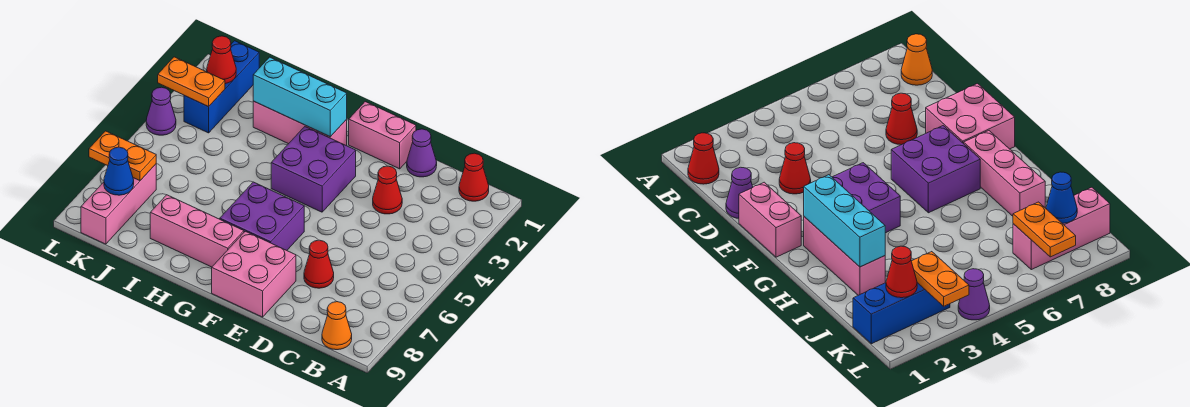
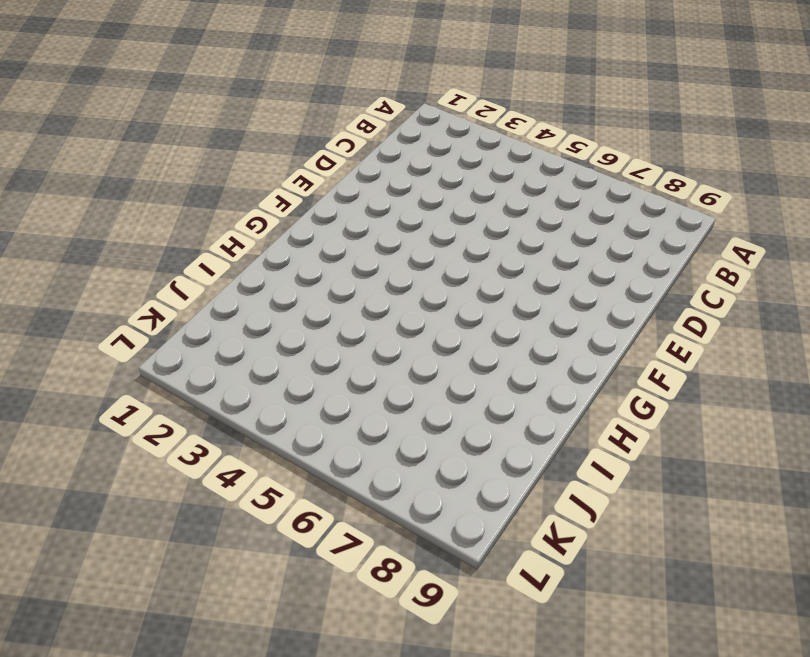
none -> red cone B1 level 1
none -> orange cone B9 level 1
none -> purple cone D1 level 1

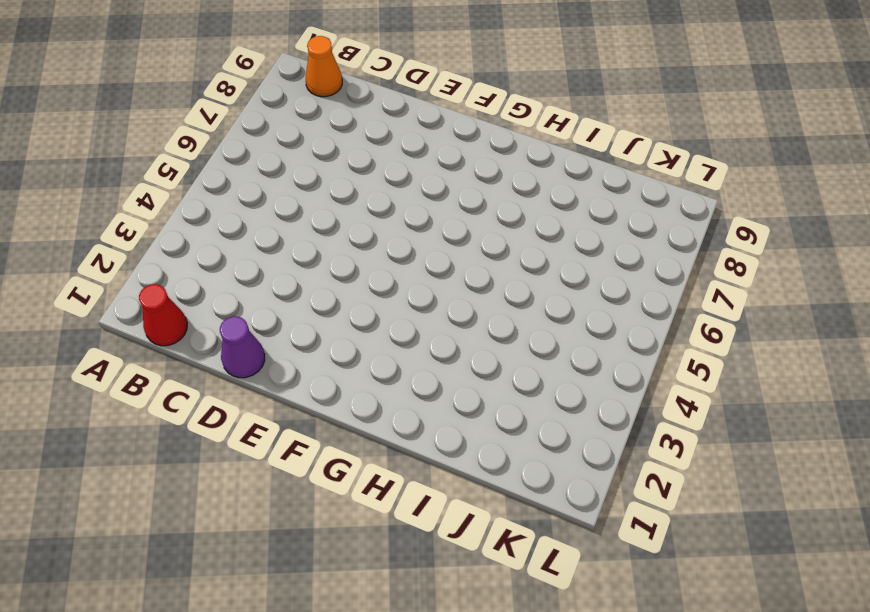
none -> red cone D3 level 1
none -> red cone D7 level 1
none -> pink brick E1:F1 level 1

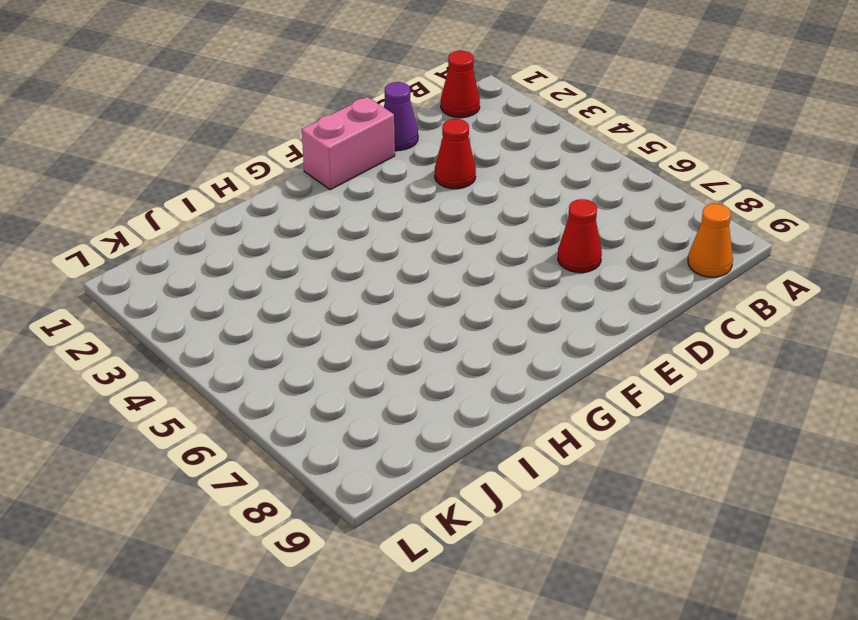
none -> pink brick E8:F9 level 1
none -> purple brick F3:G4 level 1
none -> purple brick F6:G7 level 1

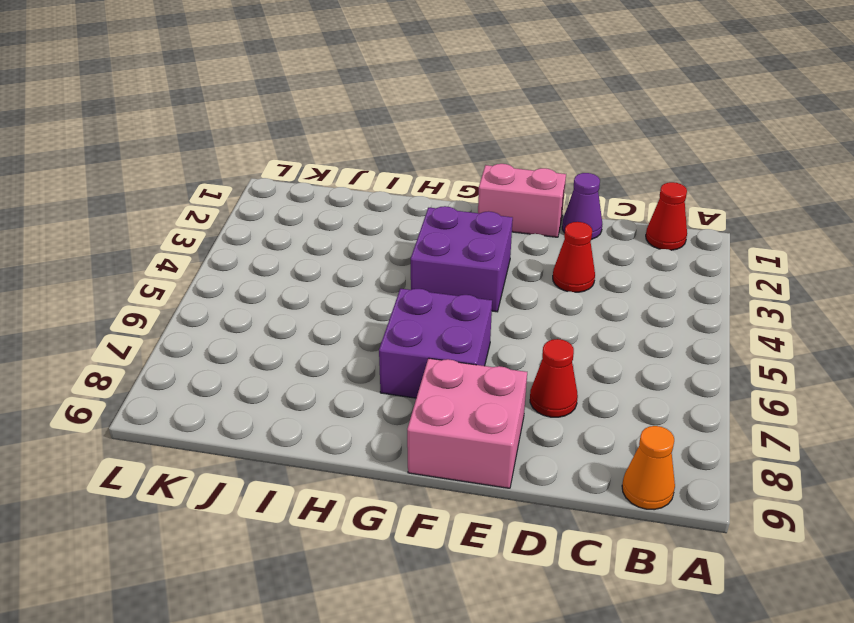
none -> pink brick G2:I2 level 1
none -> pink brick G8:I8 level 1
none -> blue brick K1:K3 level 1

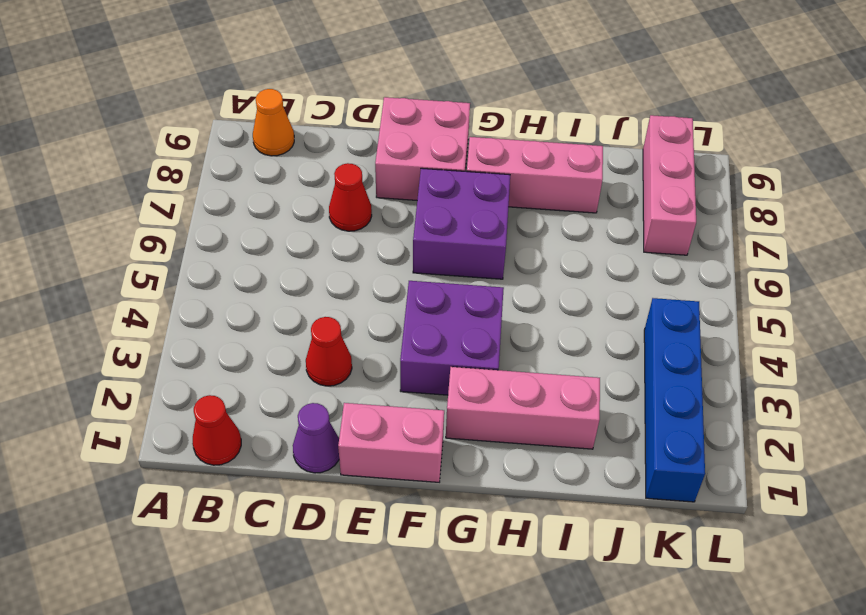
blue brick K1:K4 level 1 -> blue brick K1:K3 level 1
none -> purple cone L4 level 1
none -> cyan brick G2:I2 level 2
none -> red cone K2 level 2

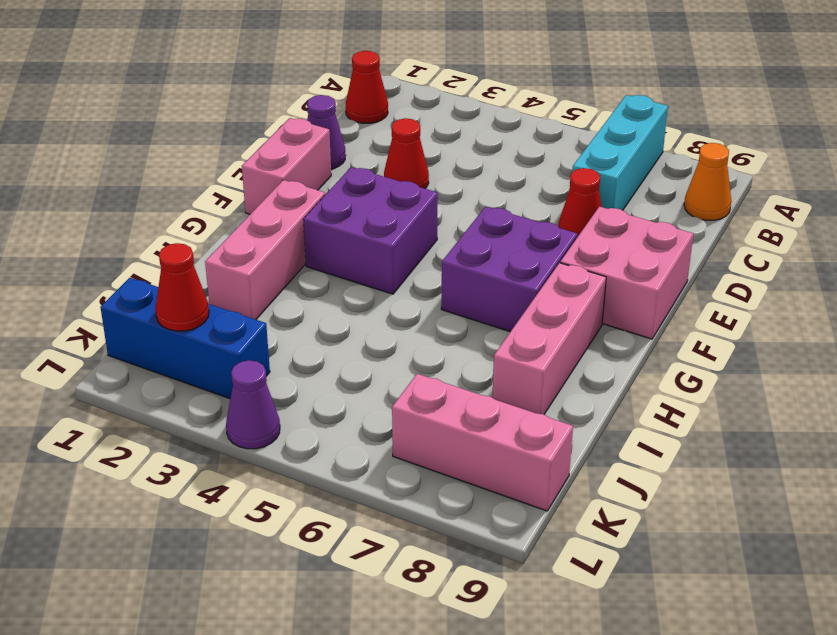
cyan brick A7:C7 level 1 -> cyan brick G2:I2 level 2
none -> orange plate K3:L3 level 2
none -> orange plate K7:L7 level 2
none -> blue cone K8 level 2

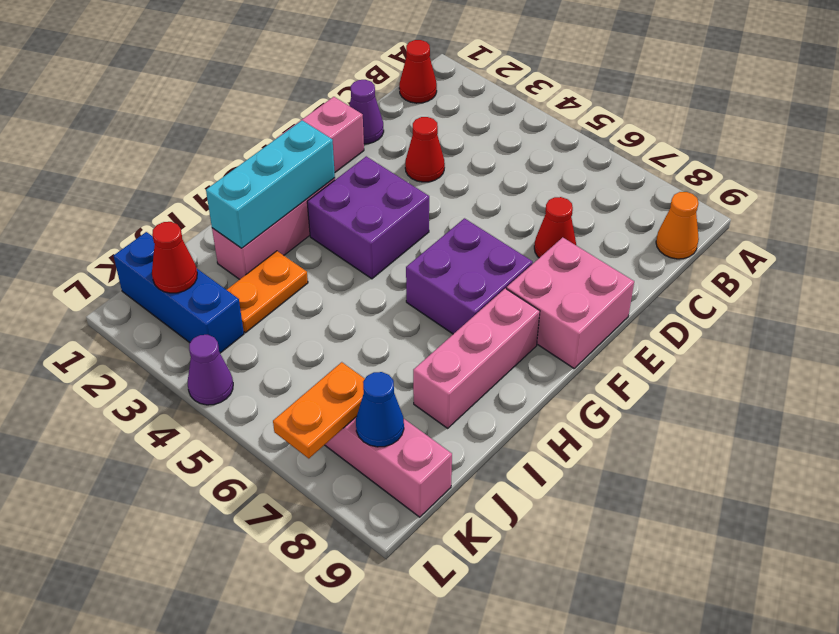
orange plate I3:J3 level 1 -> orange plate K3:L3 level 2

